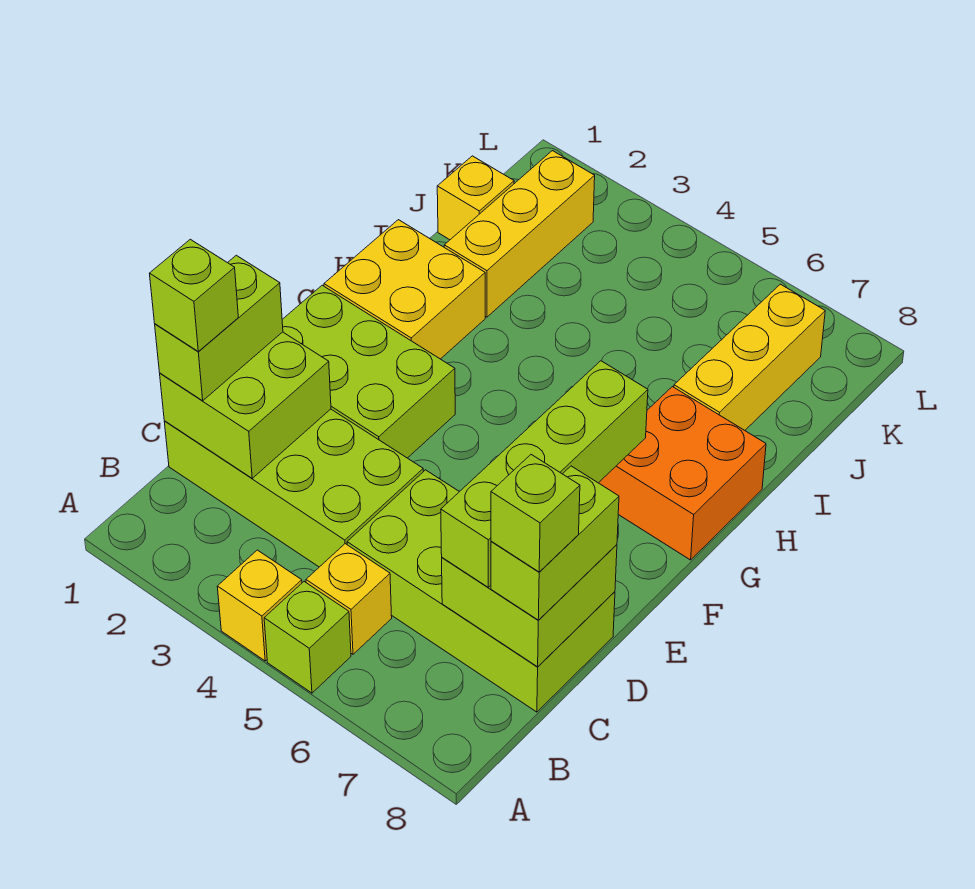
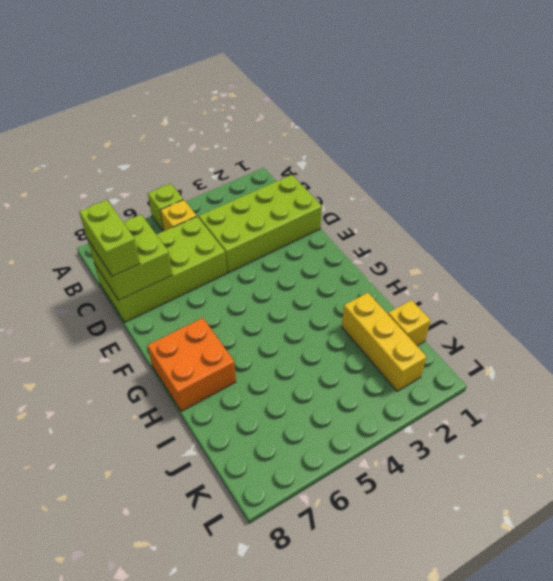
none -> yellow brick A4 level 1
none -> lime brick E1:F3 level 1
none -> yellow brick G1:H2 level 1

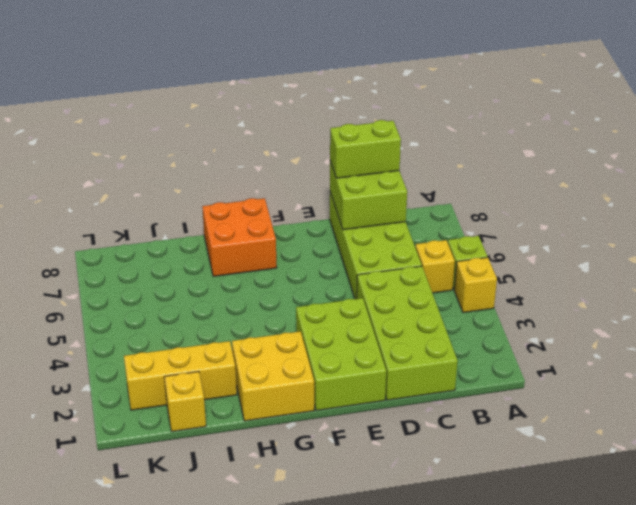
none -> yellow brick I7:K7 level 1
none -> lime brick C1:D2 level 2
none -> lime brick C1:D1 level 3

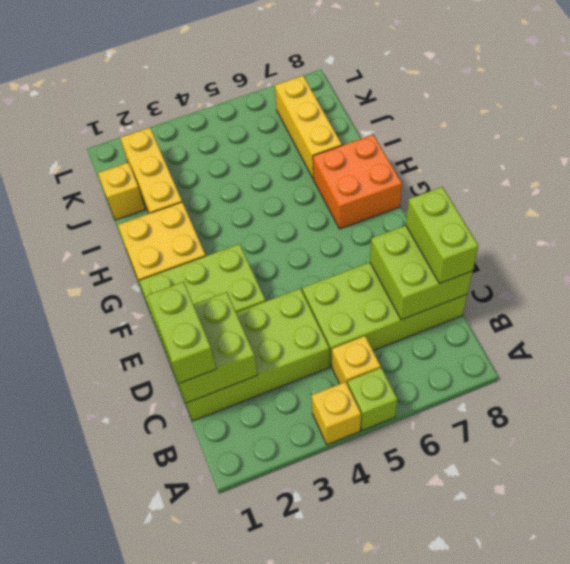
none -> lime brick C7:F7 level 3
none -> lime brick C1 level 4
none -> lime brick C8 level 4

